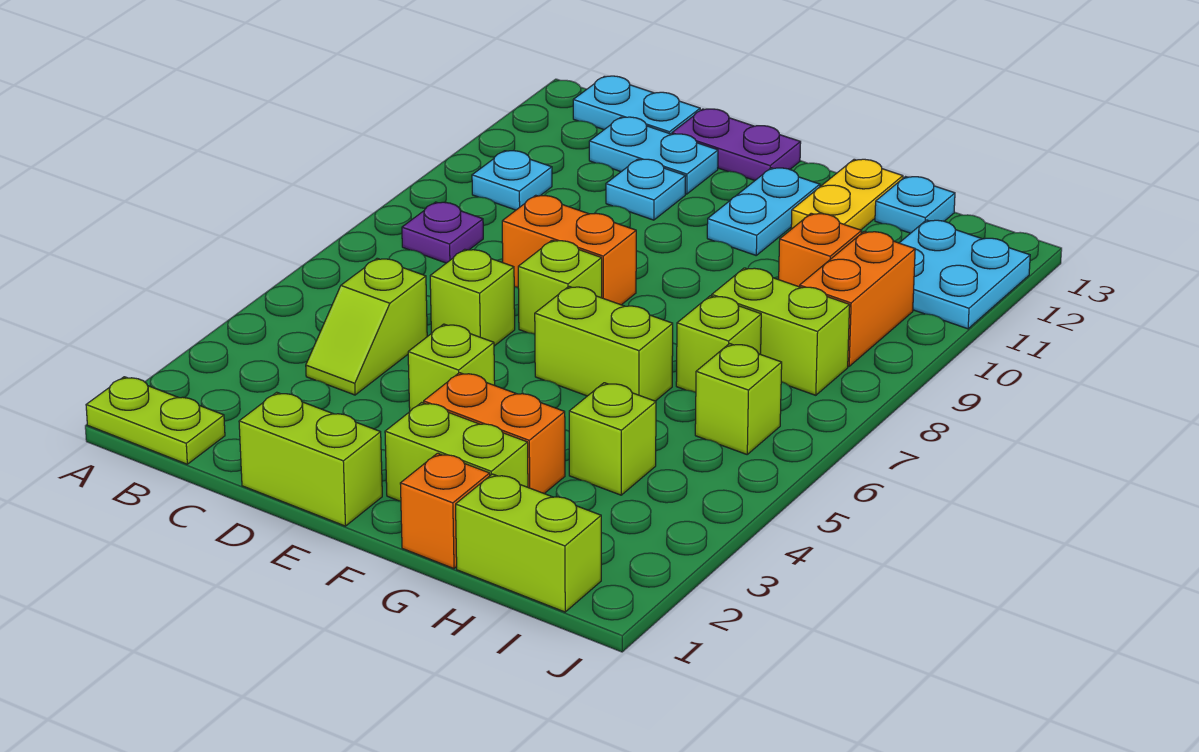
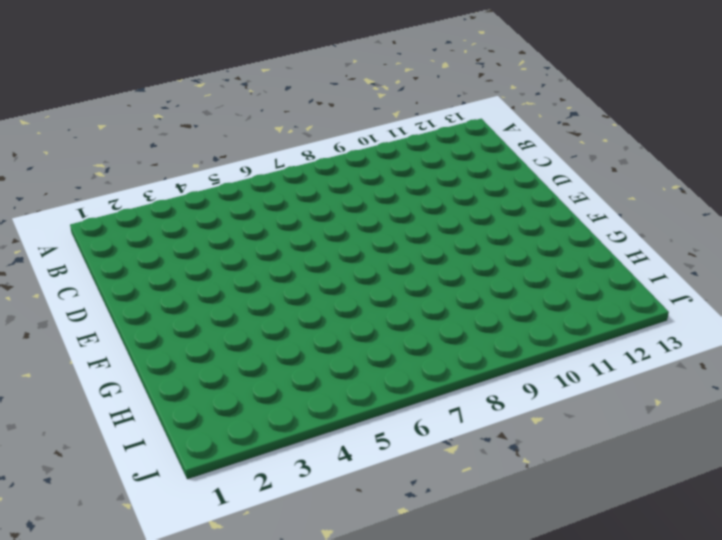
none -> lime plate A1:B1 level 1
none -> purple plate B8 level 1
none -> cyan plate B10 level 1

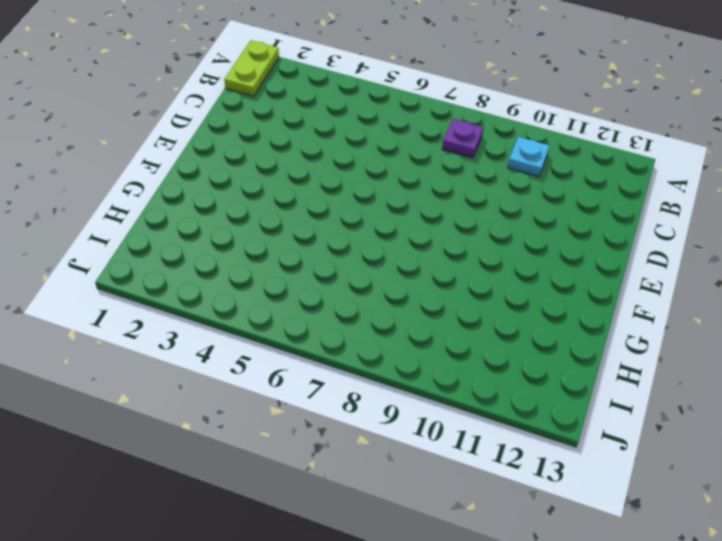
none -> cyan plate B13:C13 level 1
none -> lime slope C4:C5 level 1 top 5
none -> cyan plate C12:D12 level 1

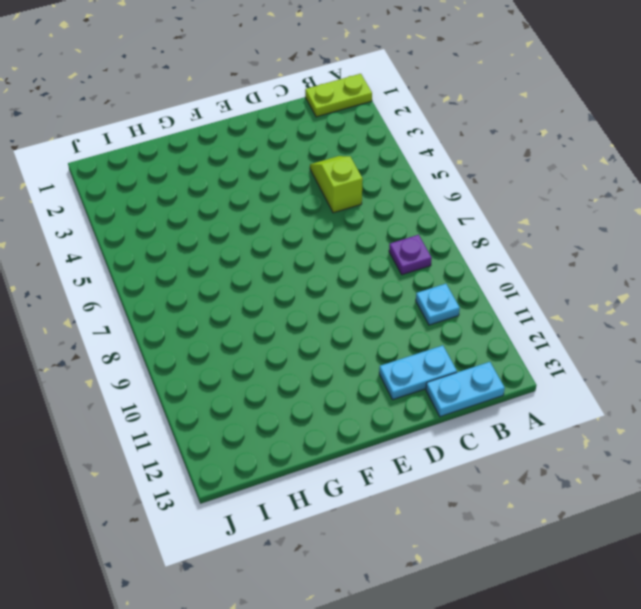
none -> lime brick D1:E1 level 1
none -> lime brick D6 level 1
none -> orange brick D8:E8 level 1

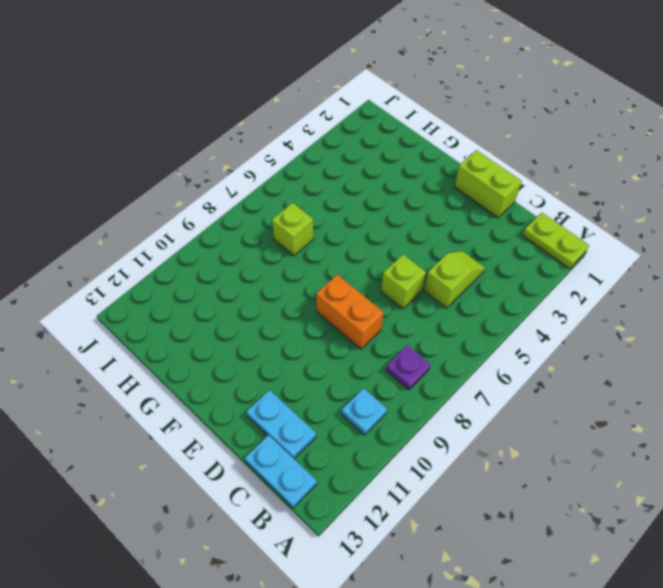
none -> cyan plate D11 level 1
none -> purple plate D13:E13 level 1
none -> lime brick E4 level 1

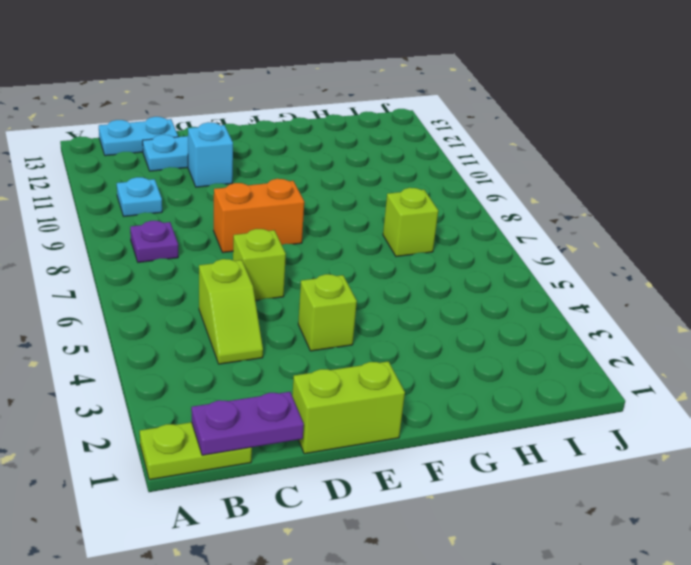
purple plate B1:C1 level 2 -> purple plate D13:E13 level 1
cyan brick D11 level 1 -> cyan plate D11 level 1
none -> lime brick E7 level 1
none -> lime brick F2:G2 level 1
none -> orange brick F3:G3 level 1

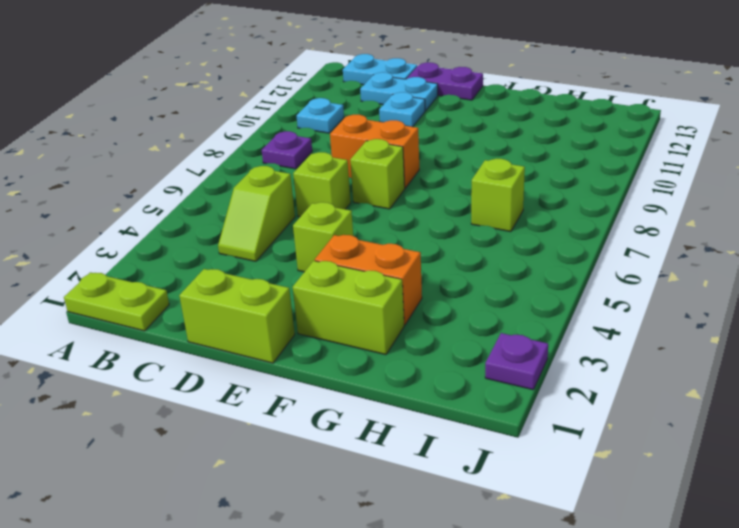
purple plate J2 level 1 -> none
none -> lime brick F6:G6 level 1
none -> cyan plate F11:F12 level 1
none -> orange brick G1 level 1

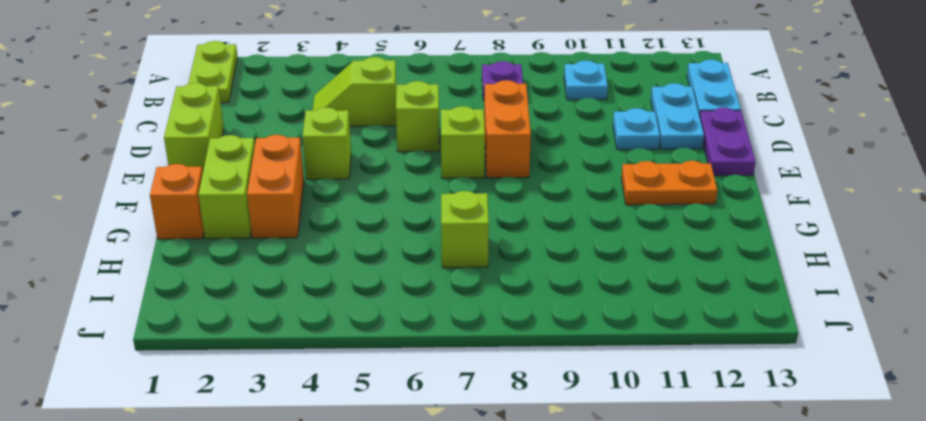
orange plate F11:F12 level 1 -> cyan plate F11:F12 level 1
none -> lime brick F6:G6 level 1
none -> yellow plate G12:G13 level 1
none -> lime brick H1:I1 level 1

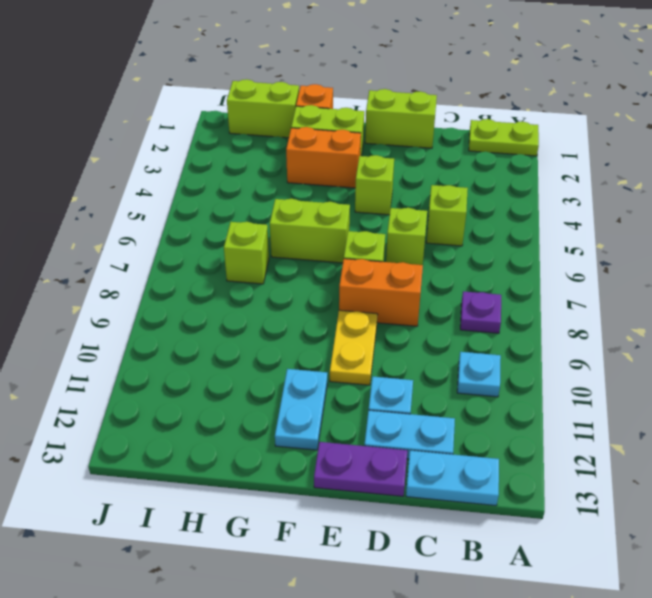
yellow plate E9:E10 level 1 -> yellow plate G12:G13 level 1
none -> lime brick H4 level 1
none -> lime brick H8:I8 level 1
none -> orange brick H10 level 1

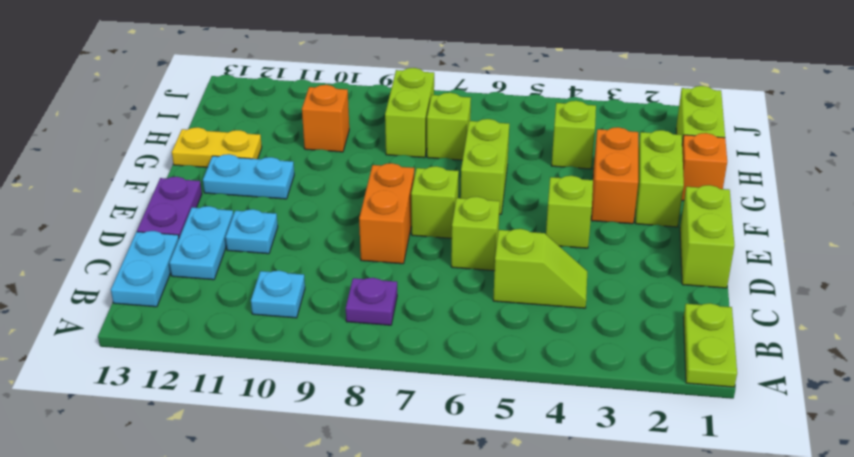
none -> cyan plate H13 level 1
none -> lime brick I6 level 1
none -> orange brick I9:I10 level 1

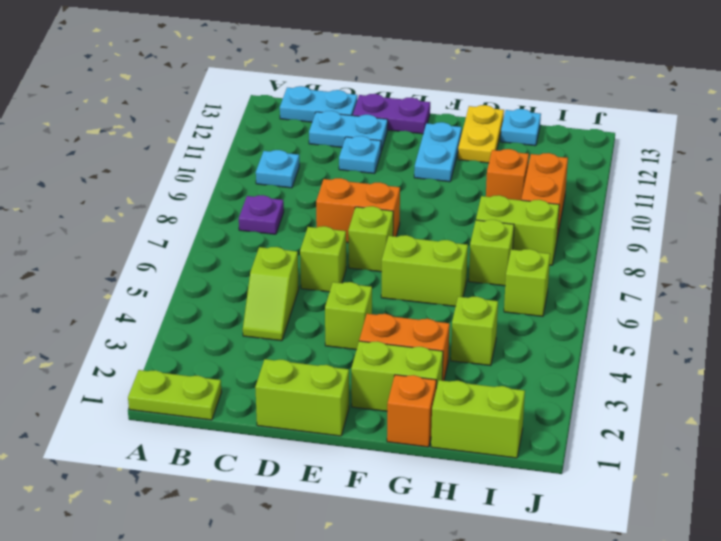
none -> cyan plate I11:J12 level 1

